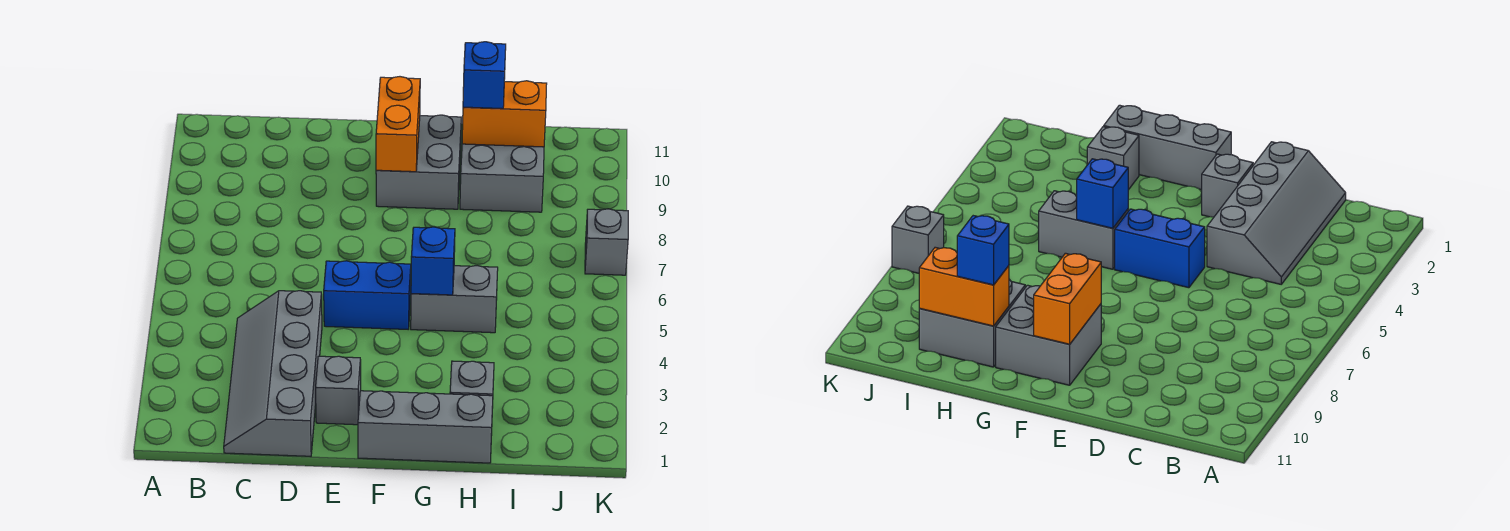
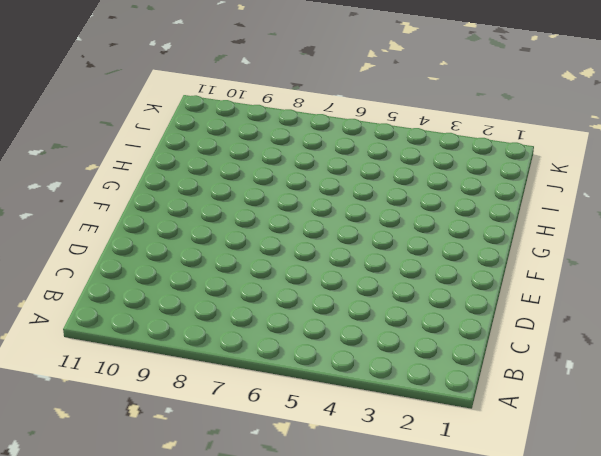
none -> grey slope C1:D4 level 1 top D
none -> grey brick E2 level 1
none -> blue brick E5:F5 level 1

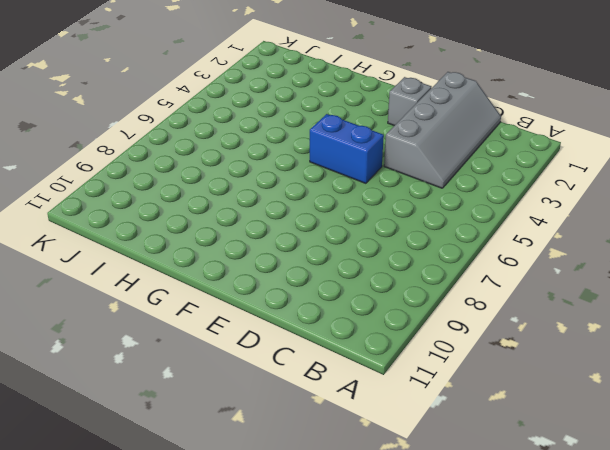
none -> grey brick F1:H1 level 1
none -> grey brick F9:G10 level 1
none -> grey brick G5:H5 level 1

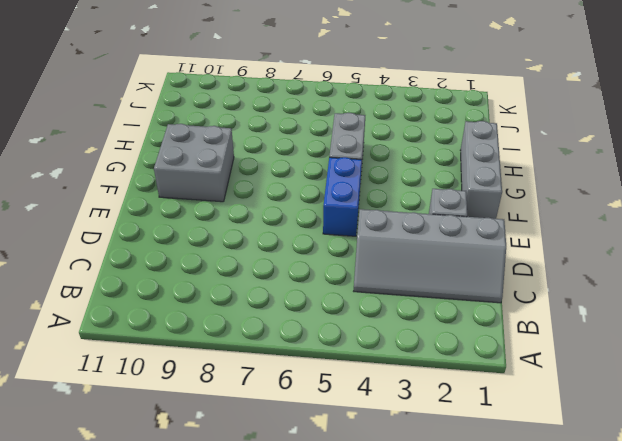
none -> grey brick H2 level 1
none -> grey brick H9:I10 level 1
none -> grey brick K7 level 1

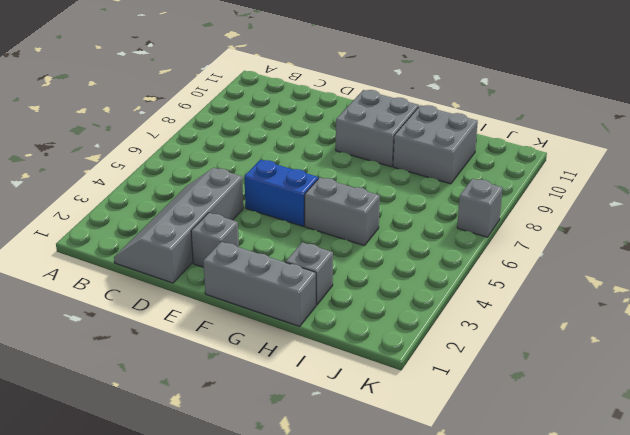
none -> orange brick F9:F10 level 2
none -> blue brick G5 level 2
none -> orange brick H10:I10 level 2

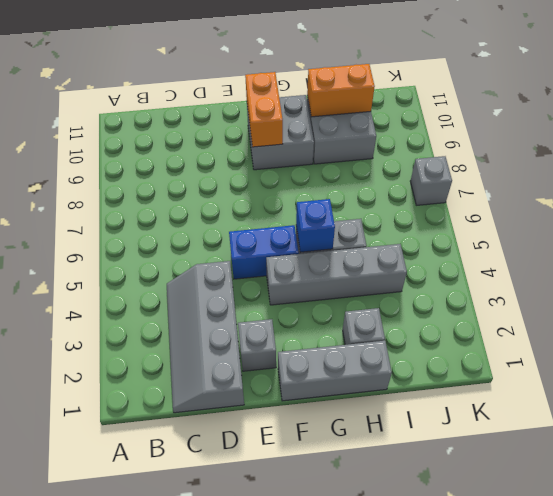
grey brick F4:I4 level 1 -> none
none -> blue brick H10 level 3

